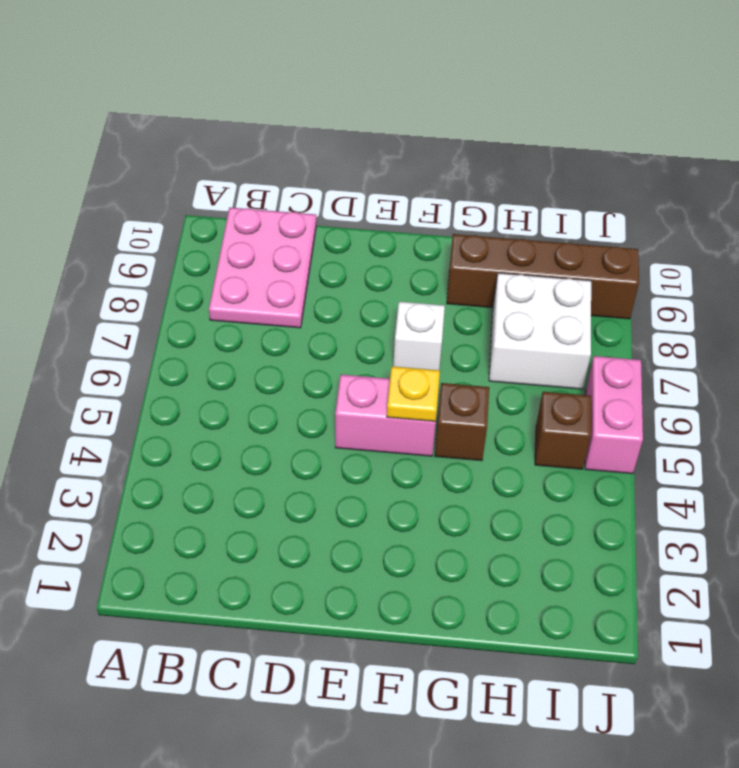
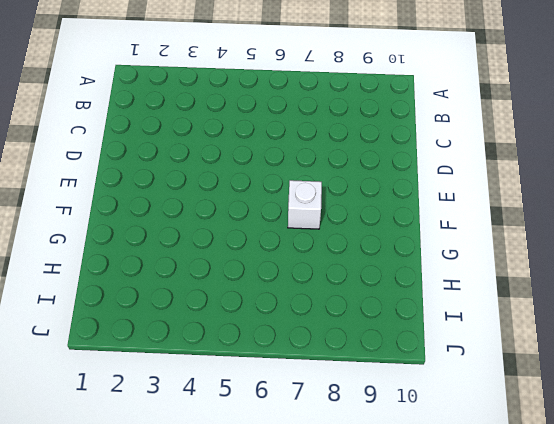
none -> pink plate B8:C10 level 1
none -> pink brick E5:F5 level 1

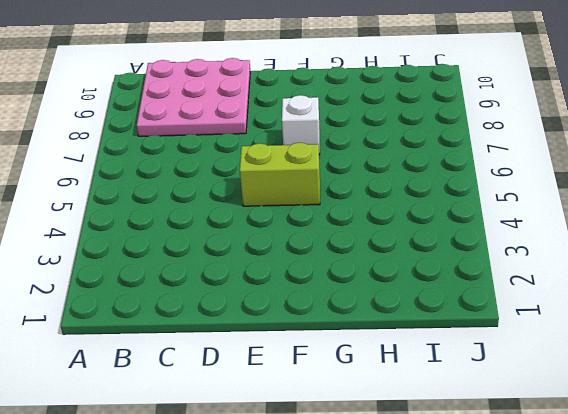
pink plate B8:D10 level 1 -> pink plate B8:C10 level 1
lime brick E5:F5 level 1 -> pink brick E5:F5 level 1
none -> brown brick G5 level 1
none -> brown brick G9:J9 level 1

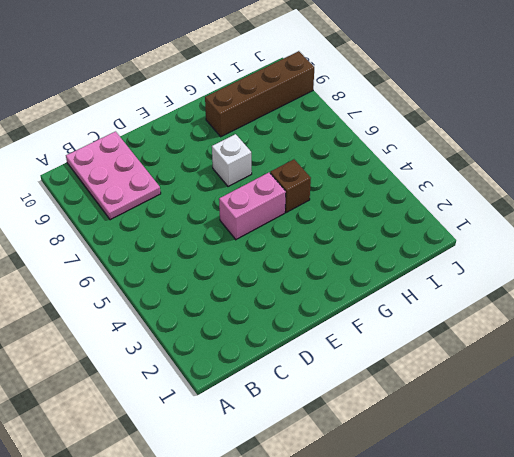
none -> white brick H7:I8 level 1
none -> brown brick I5 level 1

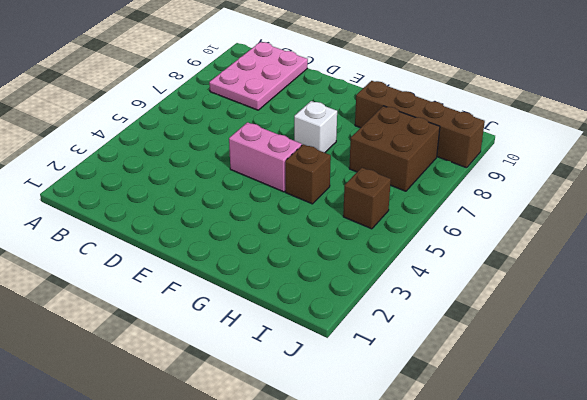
brown brick H7:I8 level 1 -> white brick H7:I8 level 1
none -> pink brick J5:J6 level 1
none -> yellow plate F5 level 2

